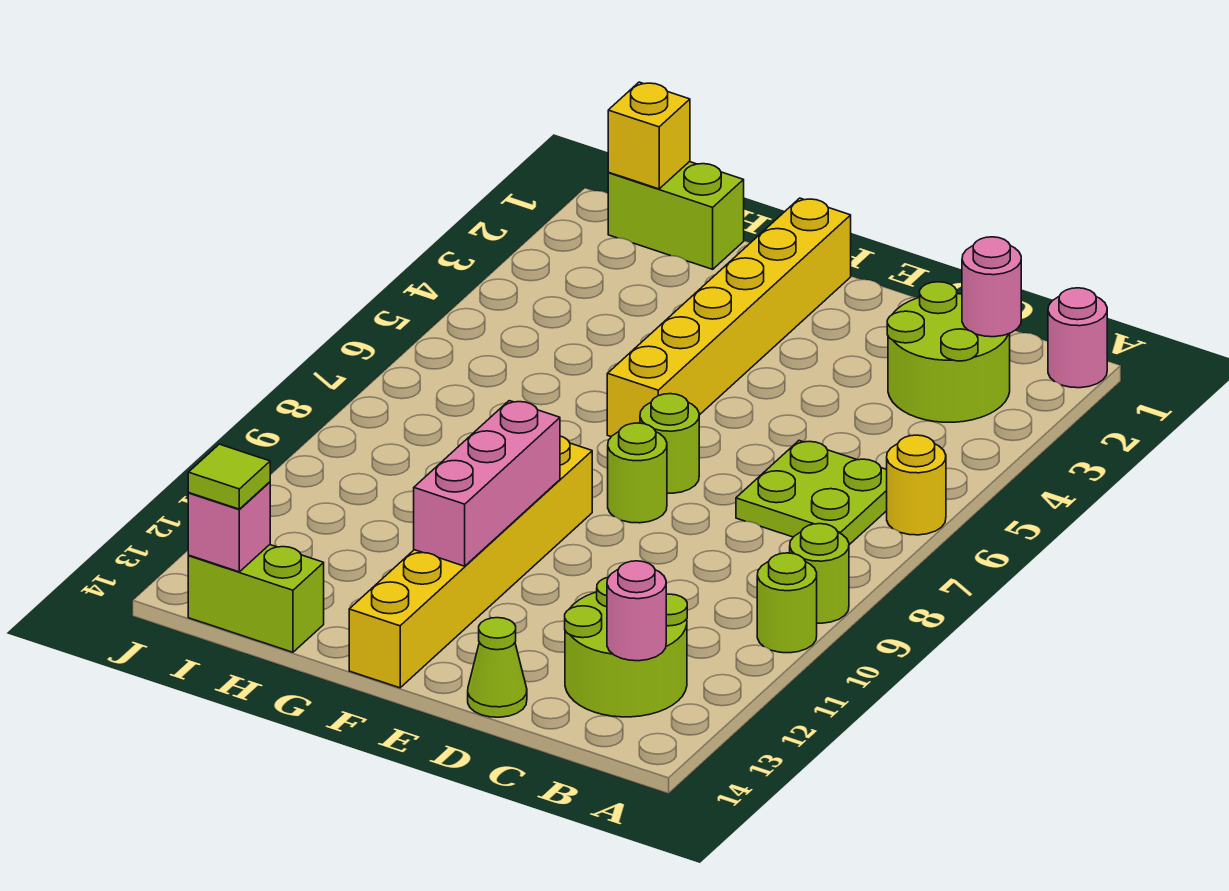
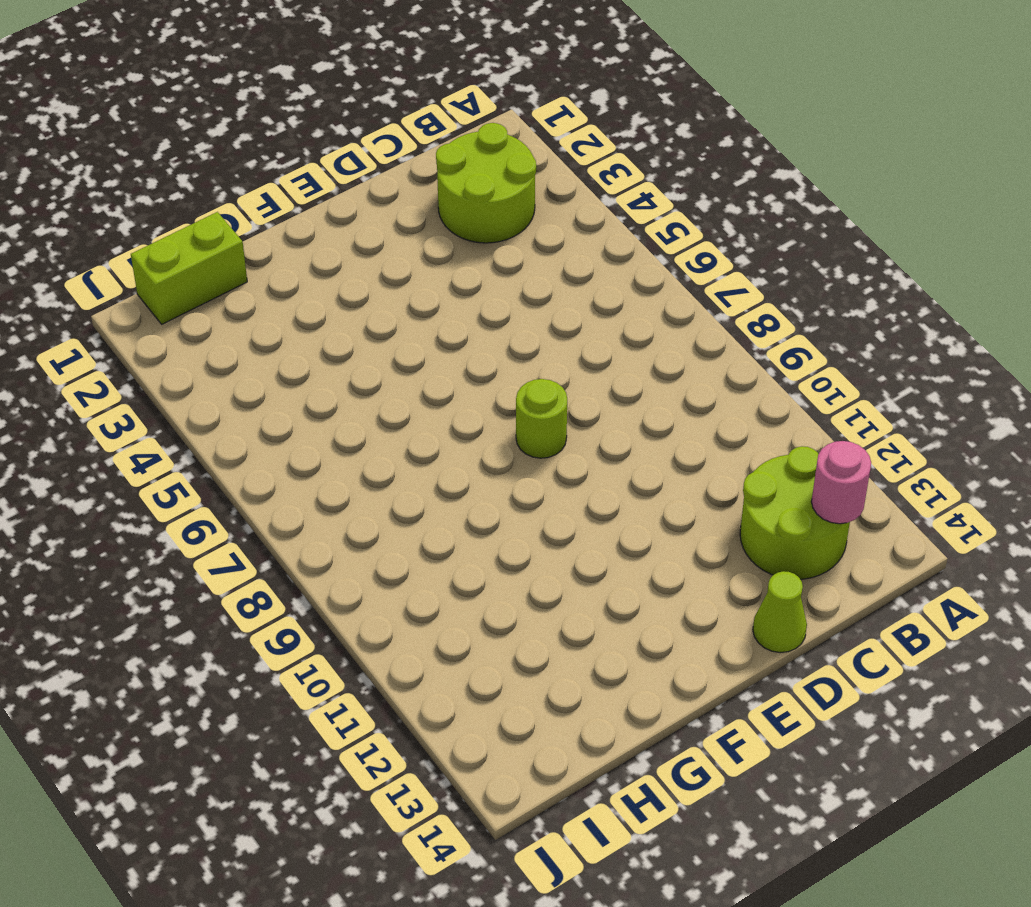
none -> pink round brick A1 level 1
none -> yellow round brick A6 level 1
none -> lime round brick A9 level 1

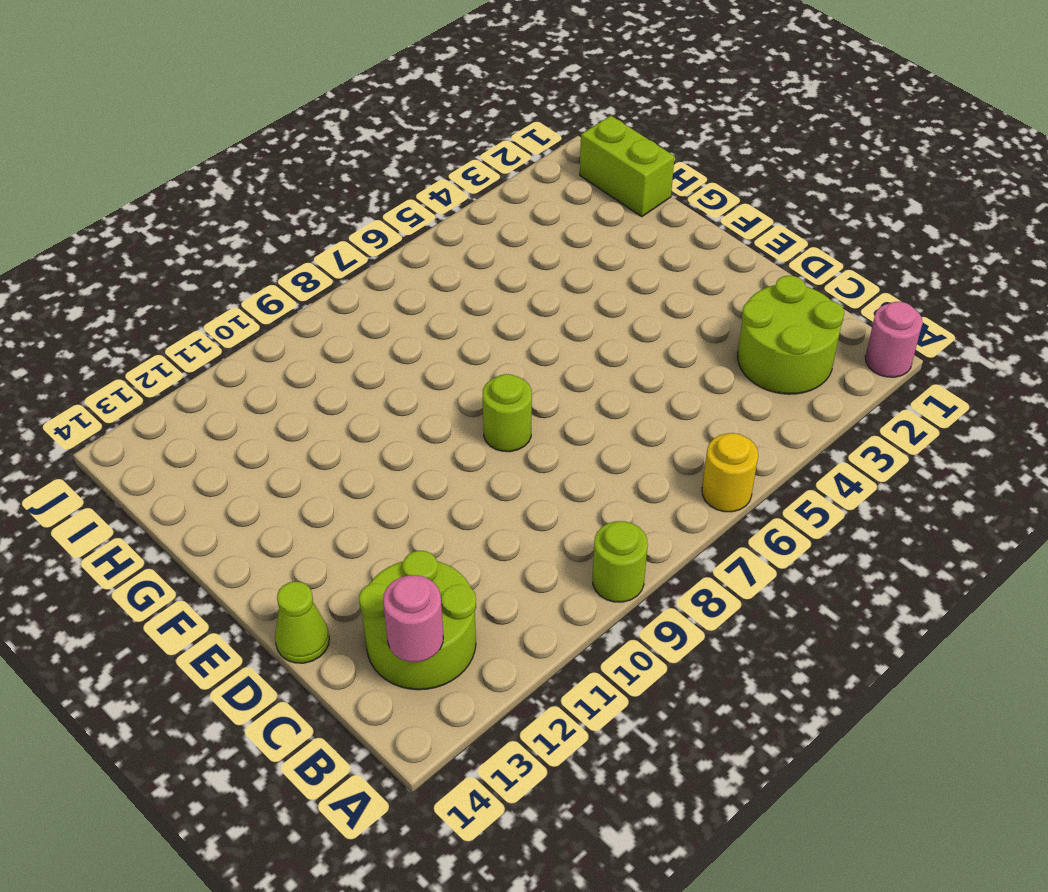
none -> lime round brick A10 level 1
none -> lime plate B6:C7 level 1
none -> lime round brick E7 level 1

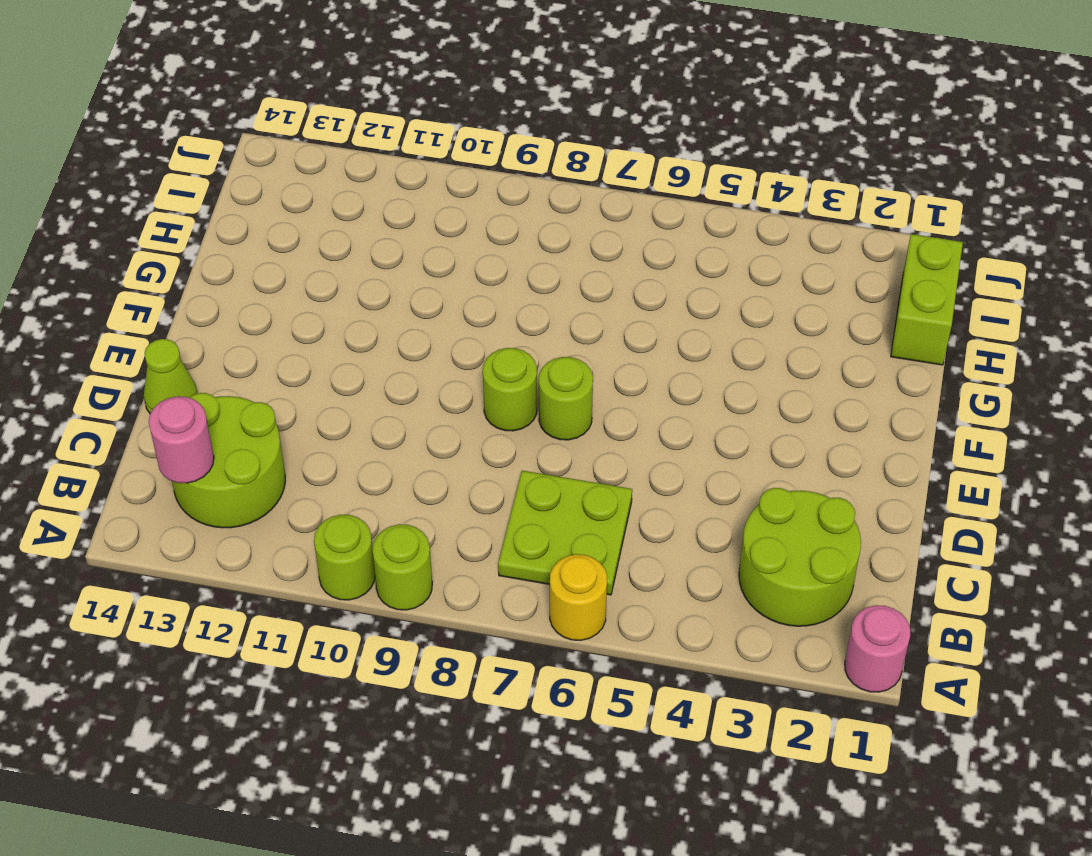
none -> yellow brick F1:F6 level 1
none -> yellow brick F9:F14 level 1
none -> lime brick H14:I14 level 1

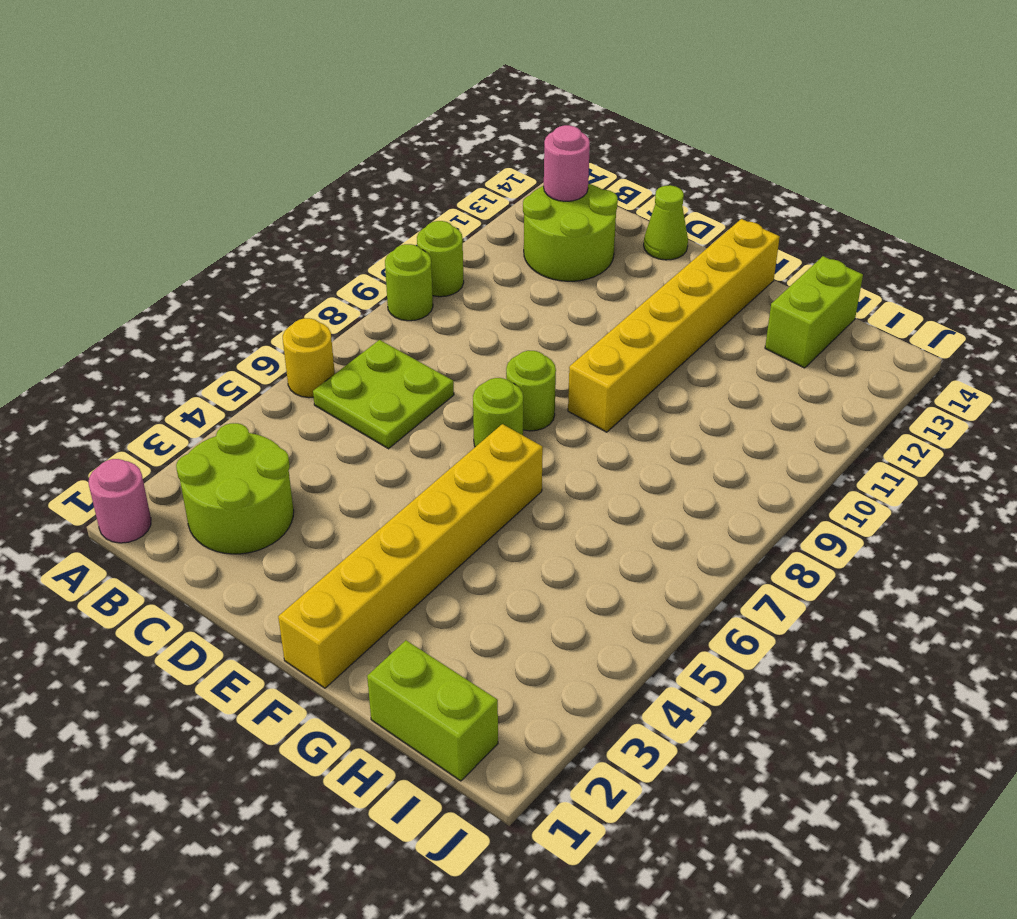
lime brick H13:H14 level 1 -> lime brick H14:I14 level 1
none -> pink round brick B2 level 2
none -> pink brick F10:F12 level 2
none -> yellow brick I1 level 2

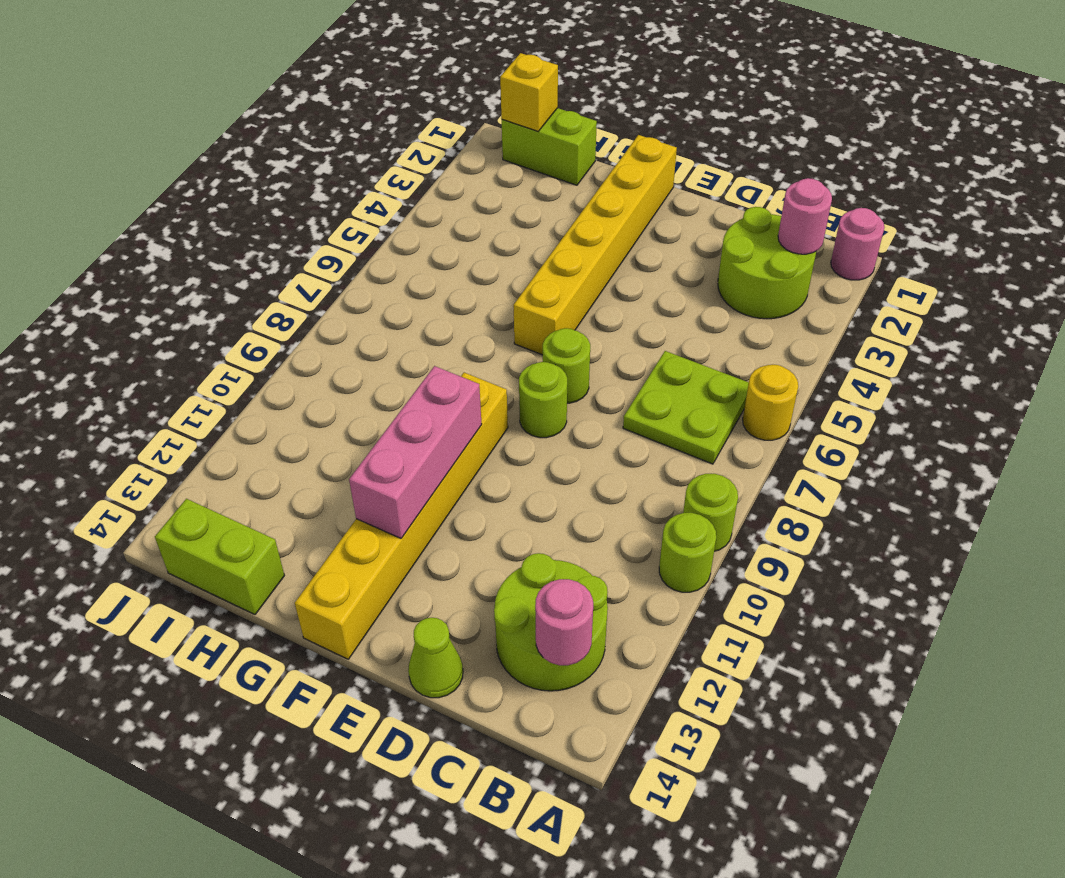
none -> pink brick I14 level 2
none -> lime tile I14 level 3

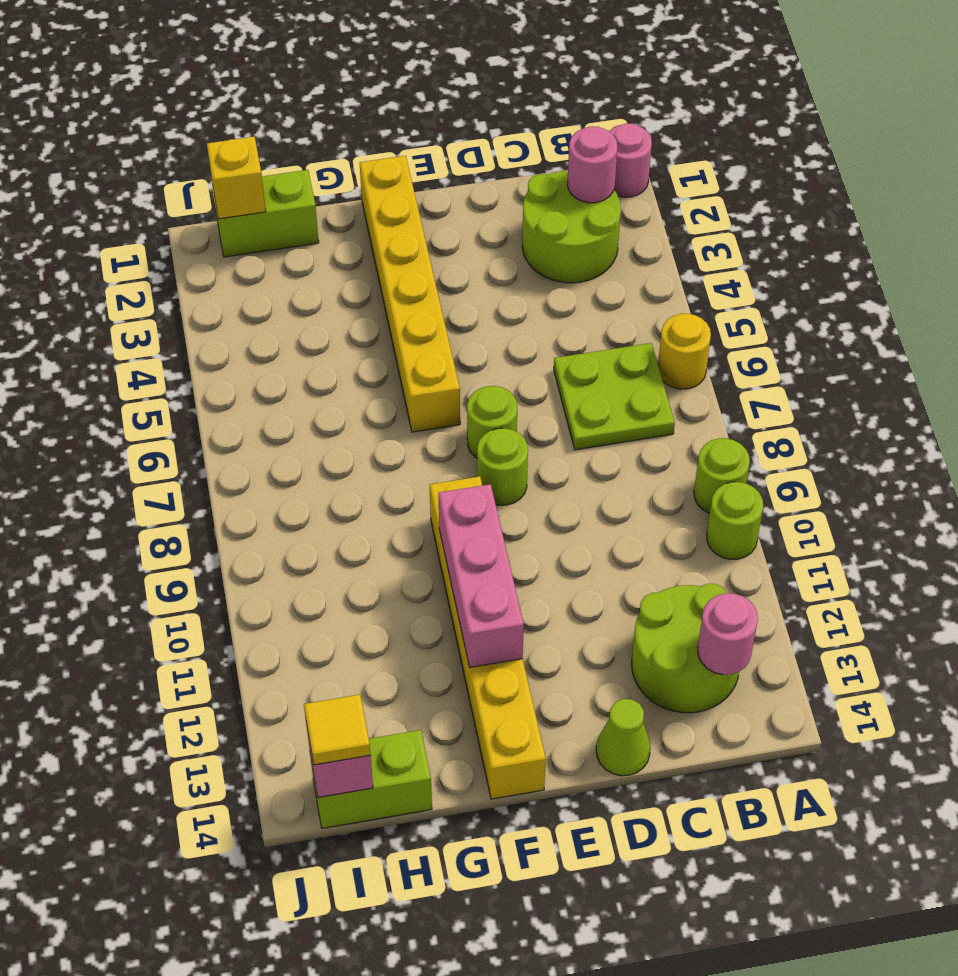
yellow tile I14 level 3 -> lime tile I14 level 3

